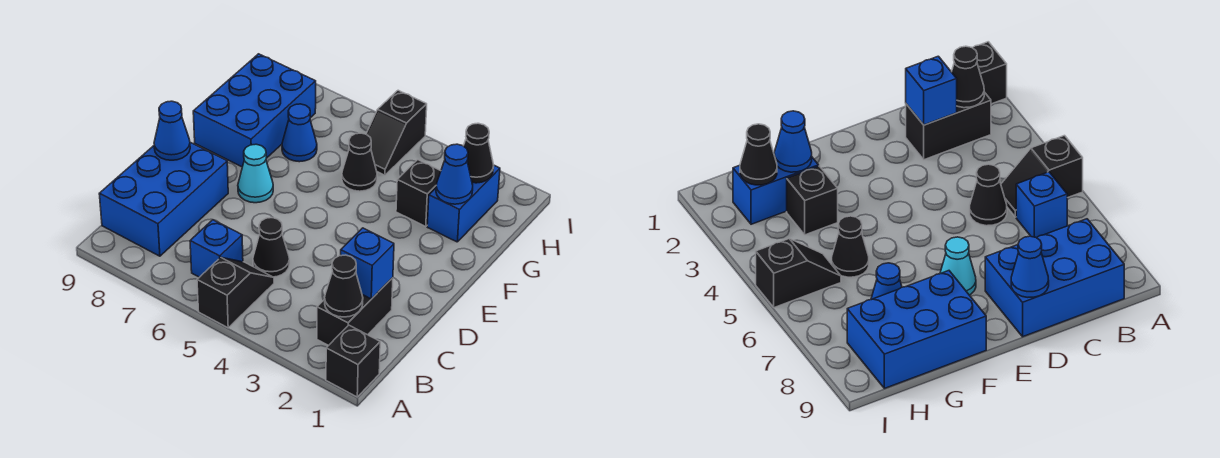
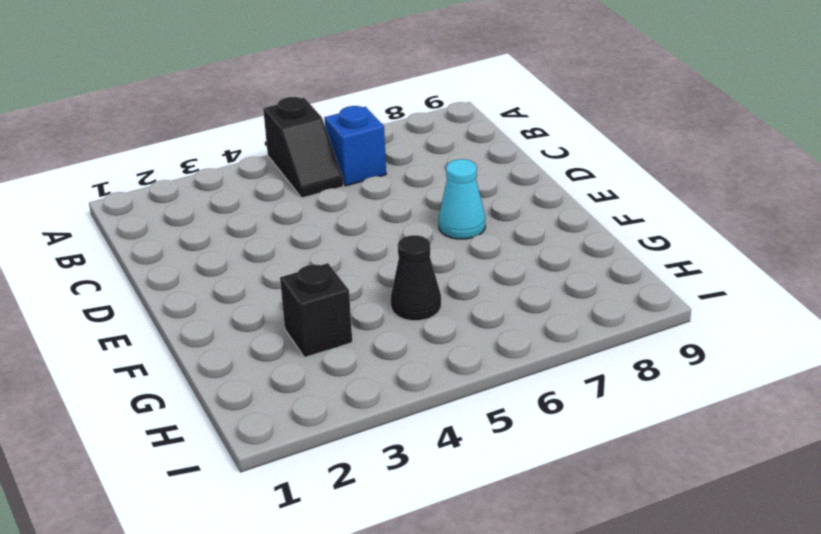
none -> black brick A1 level 1
none -> black brick B2:C2 level 1
none -> blue brick B8:D9 level 1

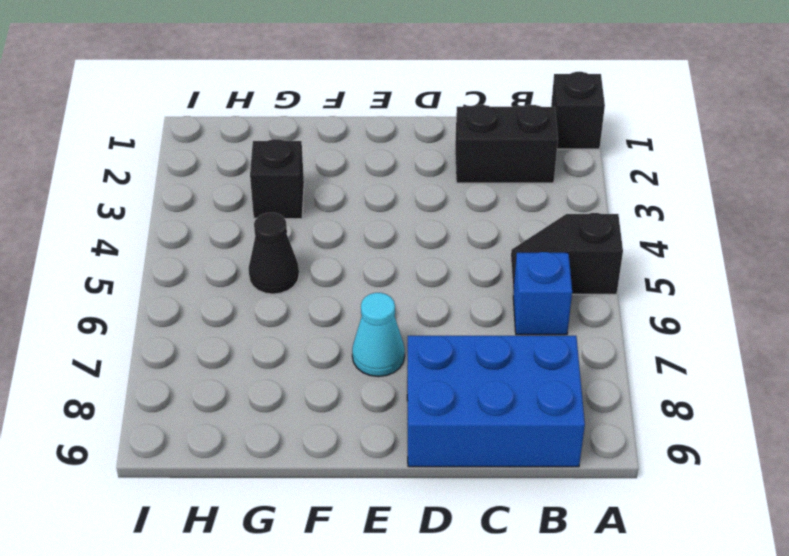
none -> black cone C5 level 1
none -> blue brick F8:H9 level 1
none -> blue brick G2:H2 level 1

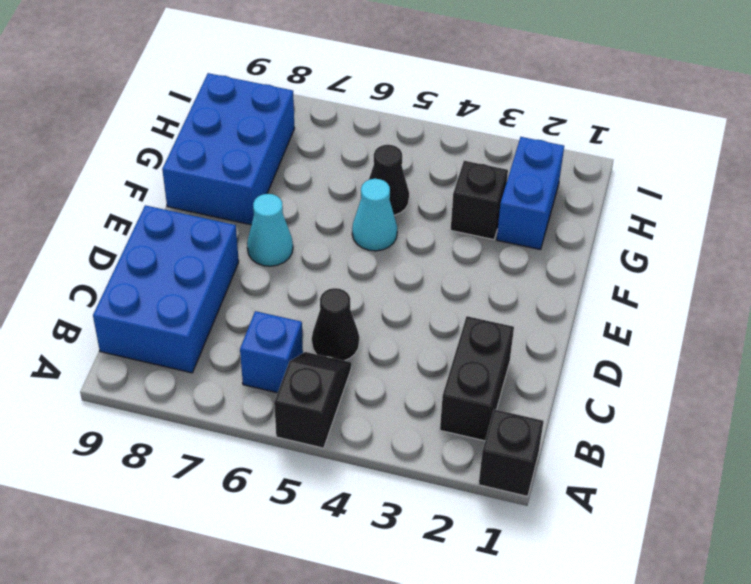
cyan cone F5 level 1 -> none
none -> blue cone G7 level 1
none -> black slope H5:I5 level 1 top I
none -> black cone B2 level 2

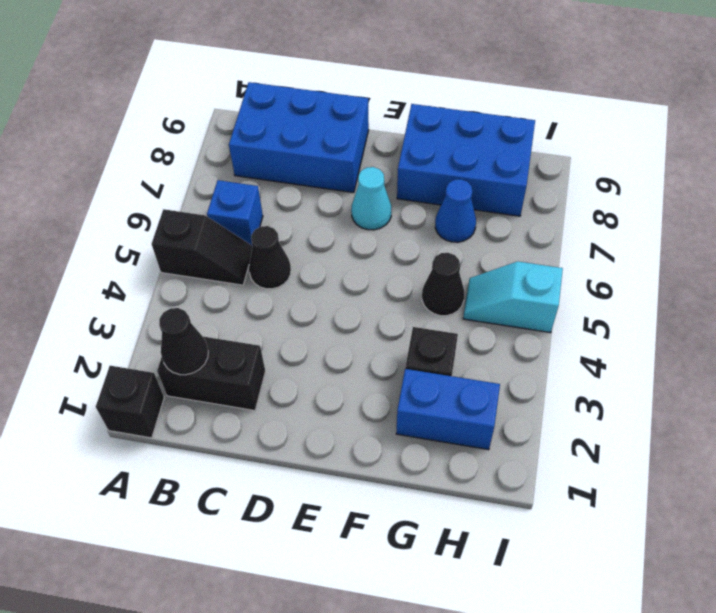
cyan slope H5:I5 level 1 top I -> black slope H5:I5 level 1 top I
none -> blue brick C2 level 2
none -> blue cone D9 level 2
none -> blue cone G2 level 2

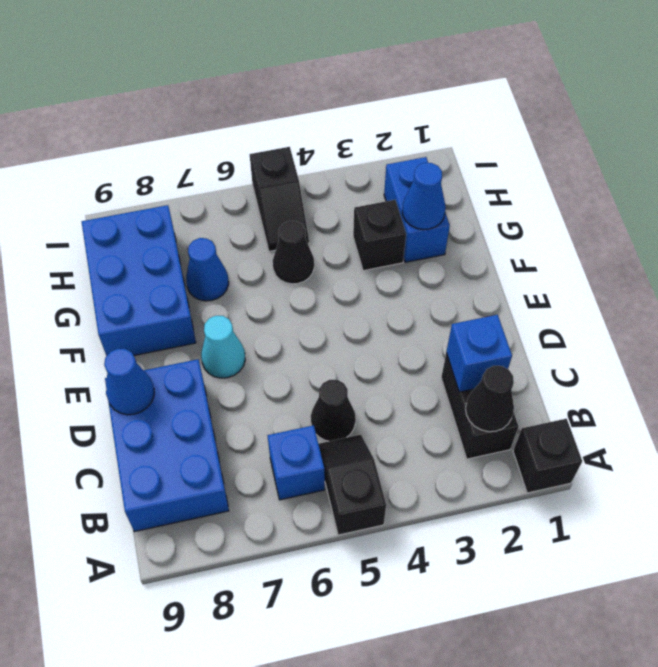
none -> black cone H2 level 2

